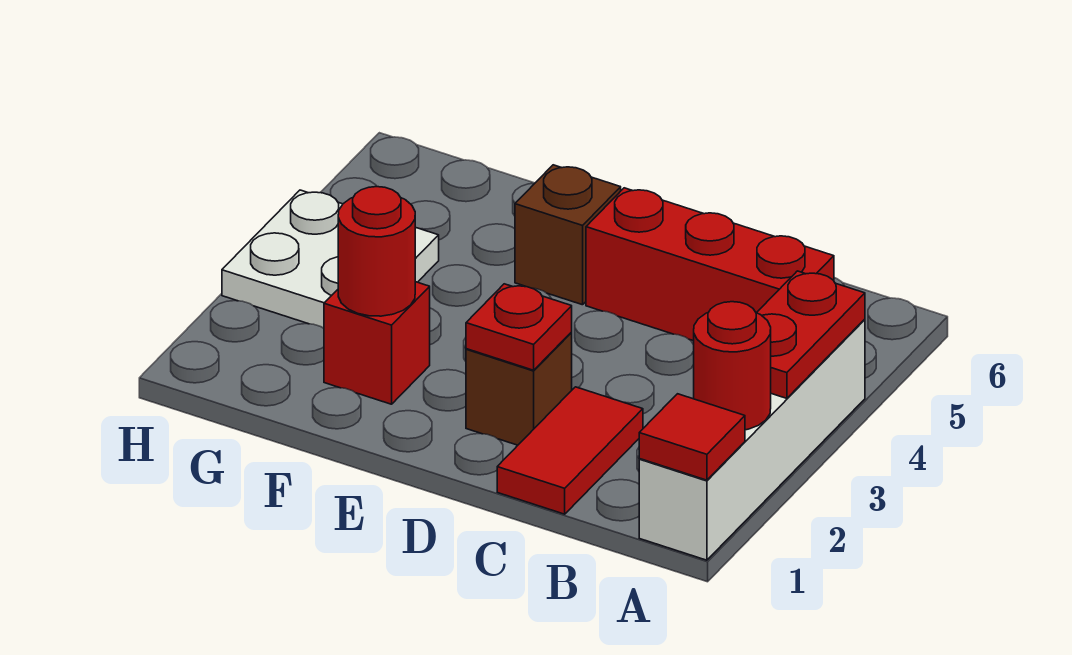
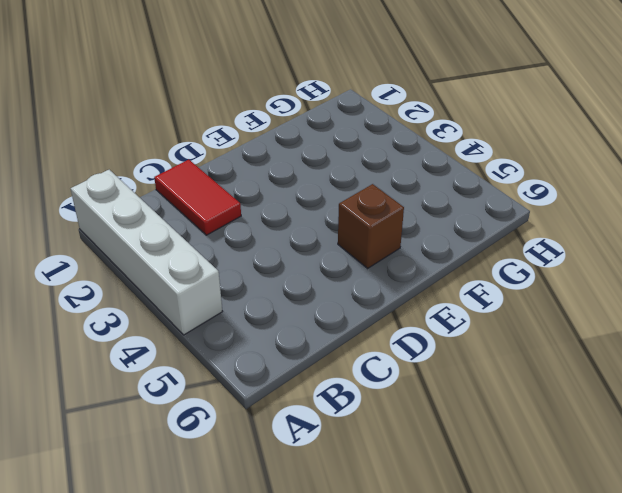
none -> red brick B5:D5 level 1
none -> brown brick D2 level 1
none -> red brick F2 level 1

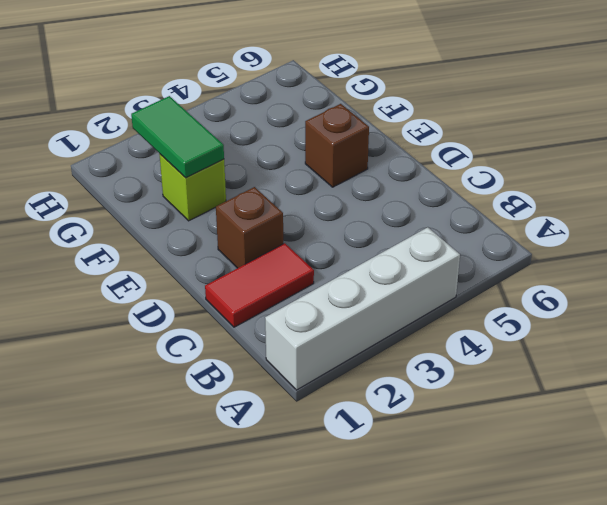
lime brick F2 level 1 -> red brick F2 level 1
green tile F2:G2 level 2 -> red round brick F2 level 2
none -> red brick B5:D5 level 1
none -> white plate G3:H4 level 1
none -> red tile A1 level 2

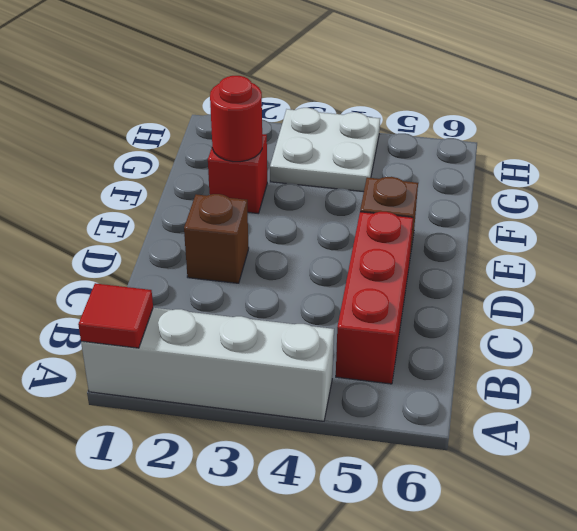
none -> red tile C1:C2 level 1
none -> red round brick A2 level 2
none -> red plate A3:A4 level 2

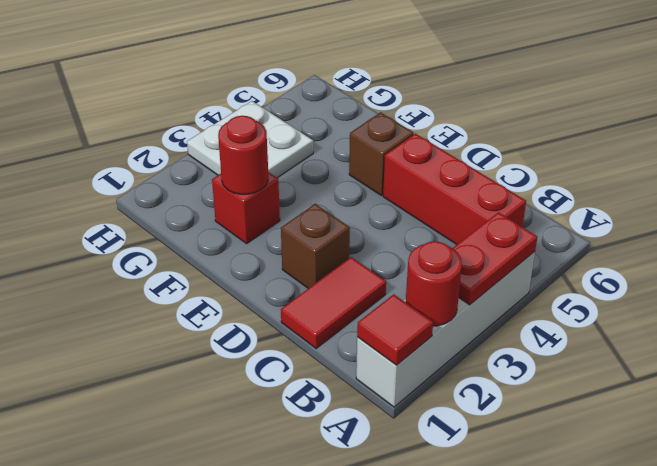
none -> red plate D2 level 2

